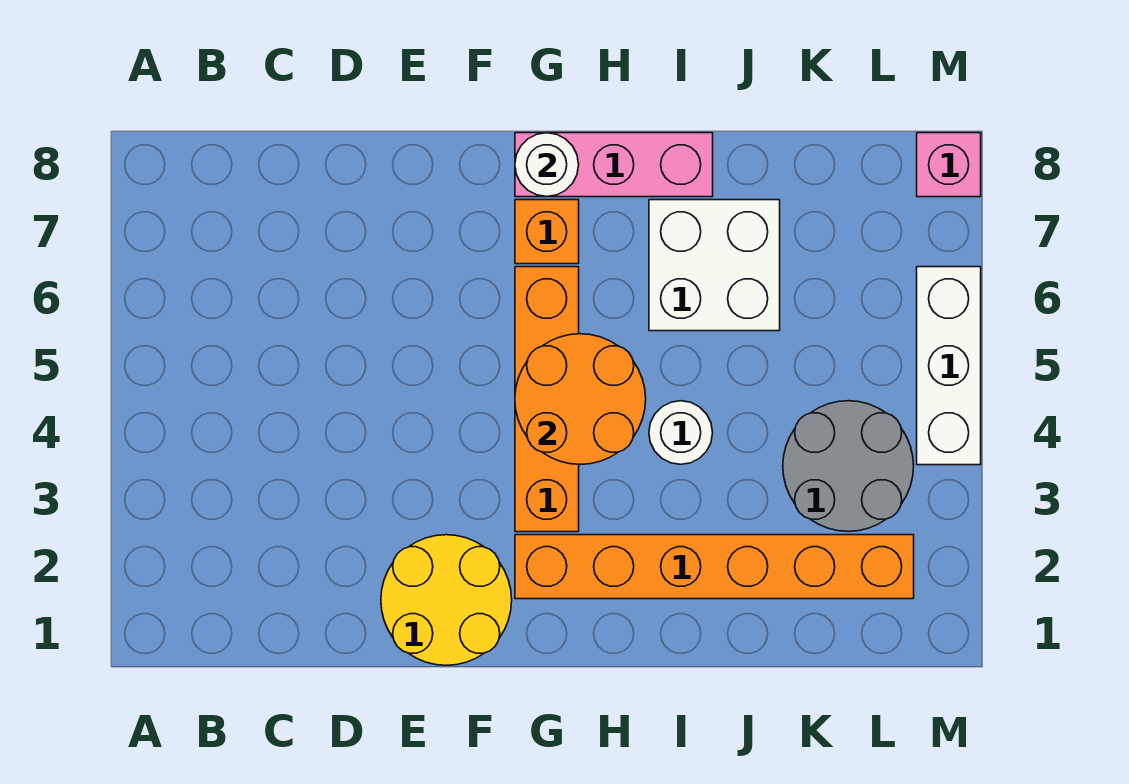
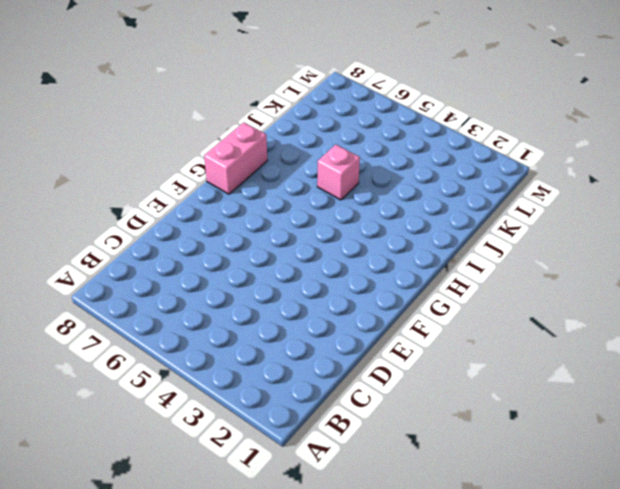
pink brick G8:H8 level 1 -> pink brick G8:I8 level 1
pink brick I5 level 1 -> pink brick M8 level 1
none -> yellow round brick E1:F2 level 1
none -> orange brick G2:L2 level 1
none -> orange brick G3:G6 level 1

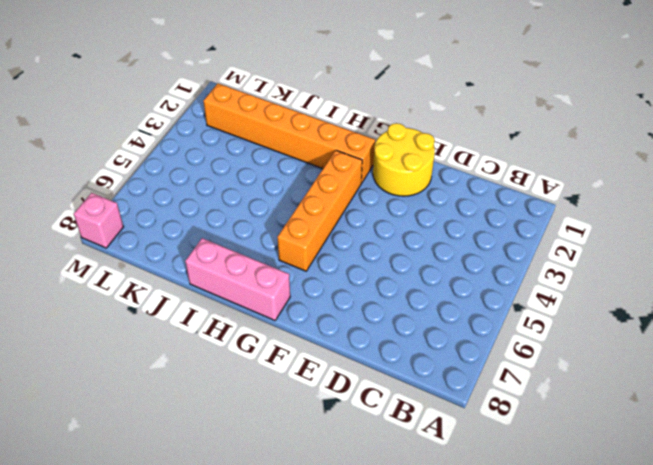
none -> orange brick G7 level 1
none -> white round brick I4 level 1
none -> white brick I6:J7 level 1

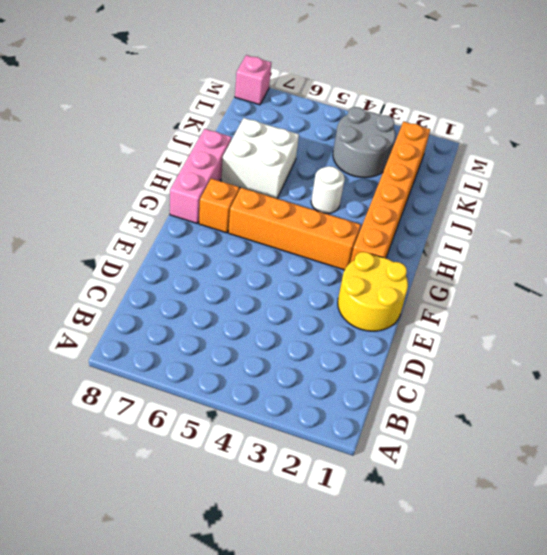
none -> white brick M4:M6 level 1
none -> orange round brick G4:H5 level 2
none -> white round brick G8 level 2

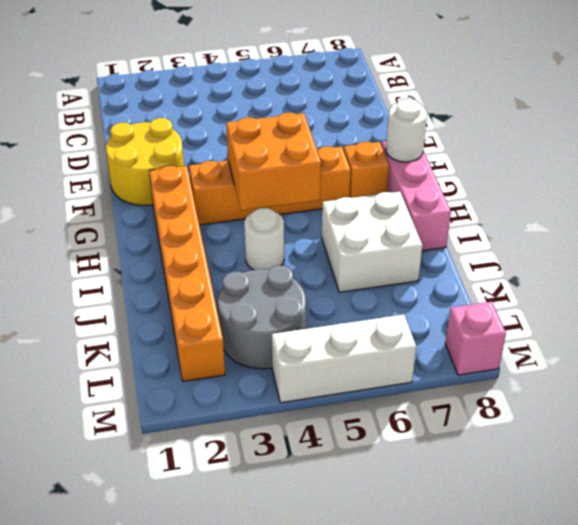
orange brick G4:H5 level 2 -> orange round brick G4:H5 level 2

